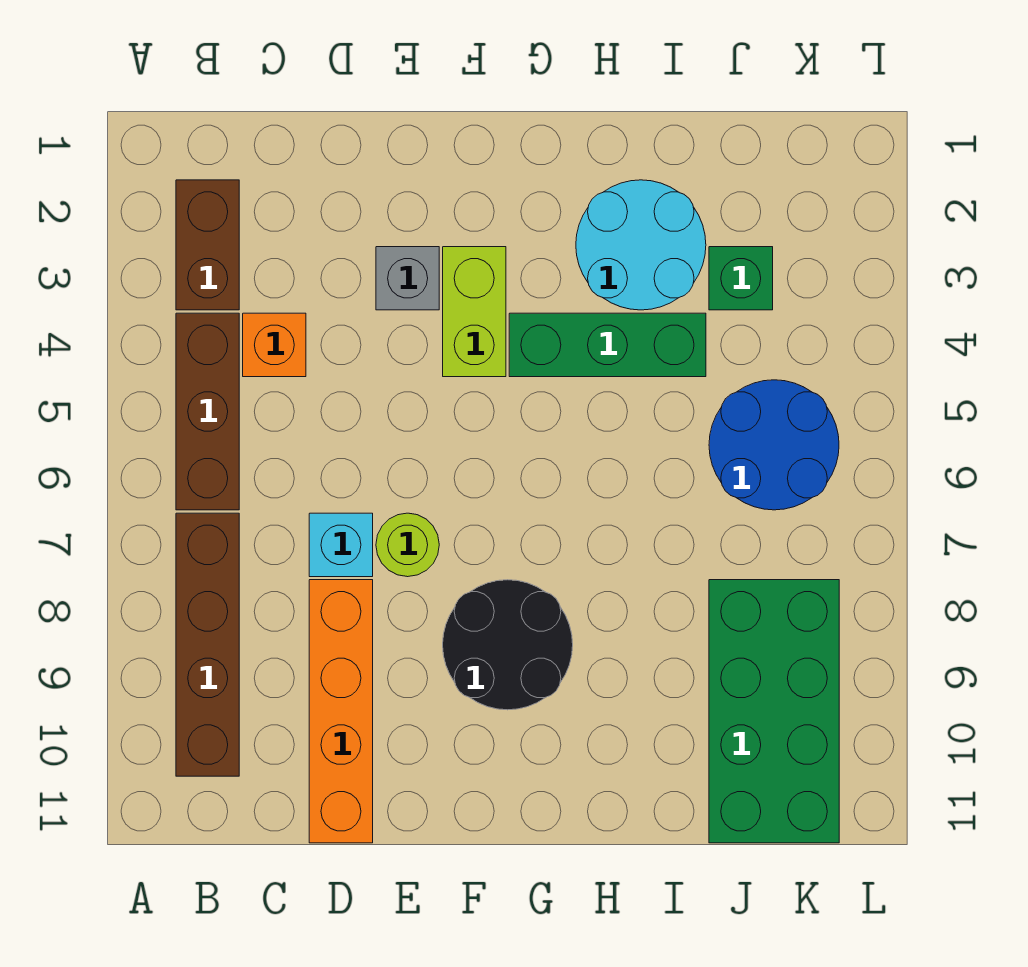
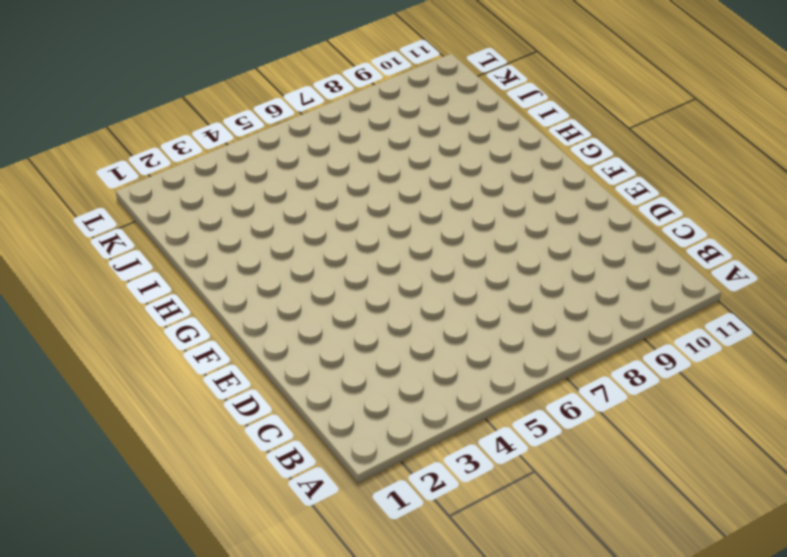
none -> brown brick B2:B3 level 1
none -> brown brick B4:B6 level 1
none -> brown brick B7:B10 level 1

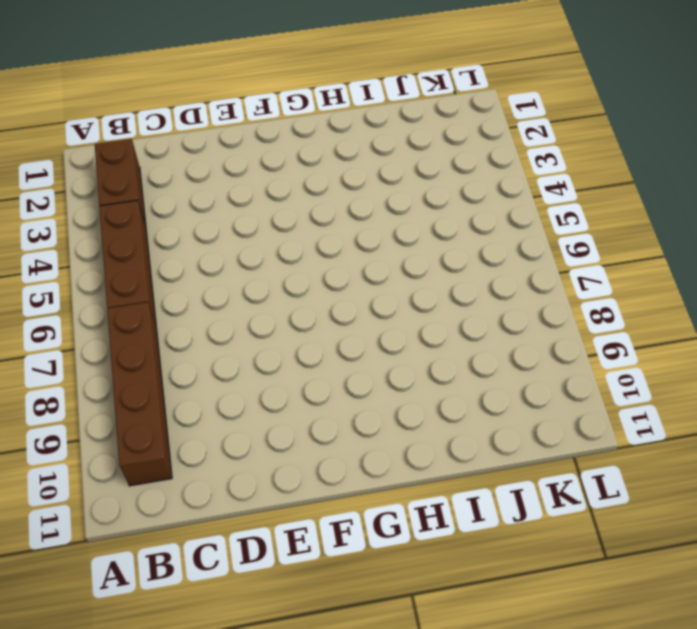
none -> orange brick C4 level 1
none -> cyan brick D7 level 1
none -> orange brick D8:D11 level 1

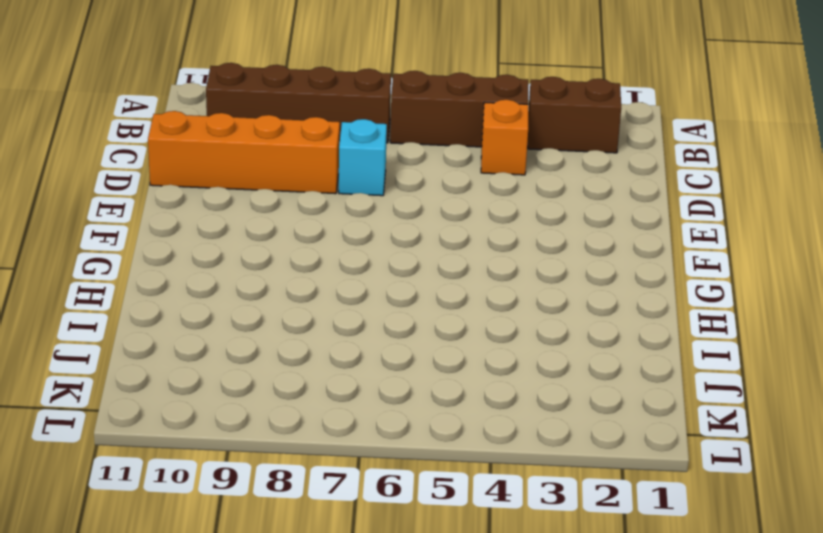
none -> grey brick E3 level 1
none -> lime round brick E7 level 1
none -> lime brick F3:F4 level 1

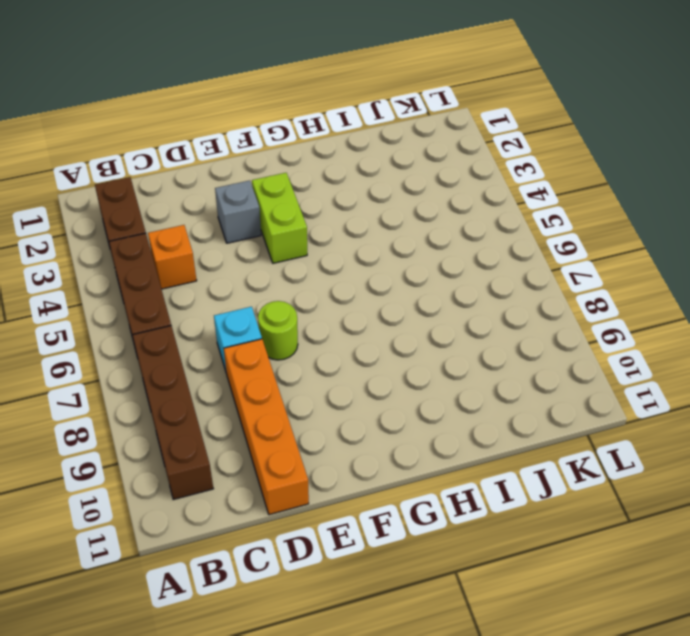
none -> black round brick F8:G9 level 1
none -> green brick G4:I4 level 1
none -> cyan round brick H2:I3 level 1

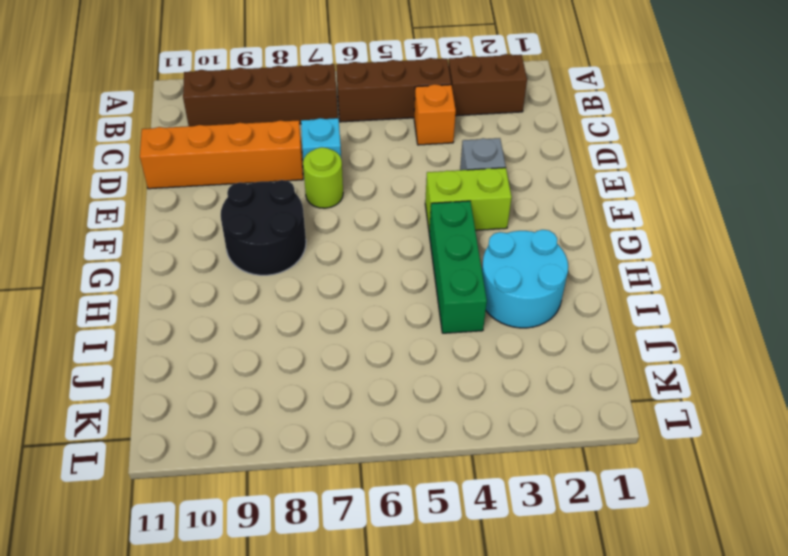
none -> green brick J3 level 1
none -> blue round brick J5:K6 level 1
none -> green brick J8:K11 level 1

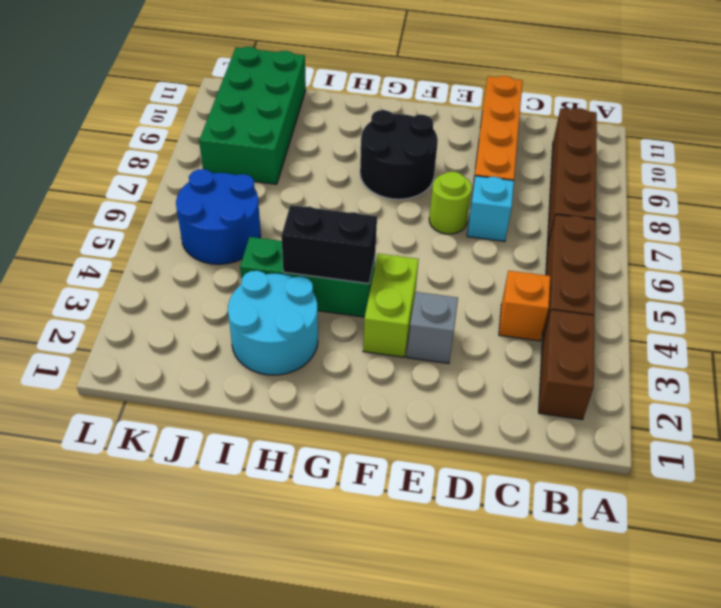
black brick G4:H4 level 2 -> none
none -> green brick J3 level 1

